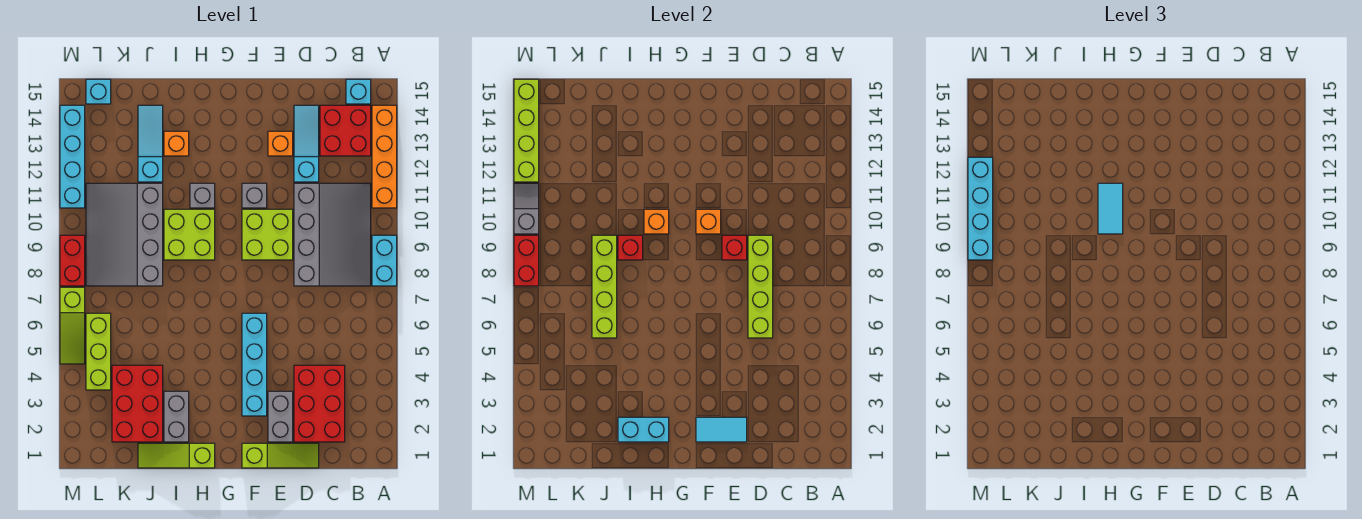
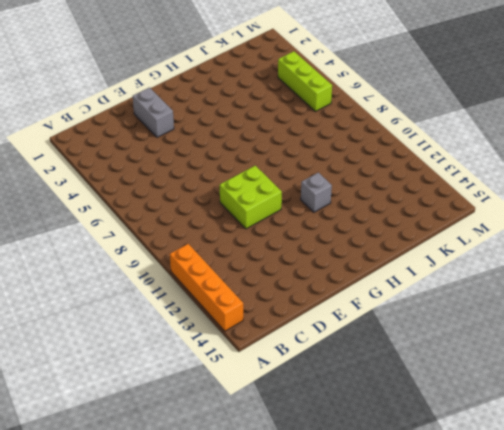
none -> cyan brick A8:A9 level 1
none -> grey slope B8:D11 level 1 top D
none -> red brick B13:C14 level 1
none -> cyan brick B15 level 1

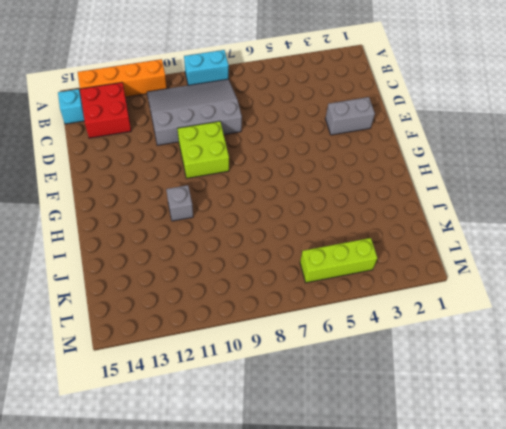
none -> red brick C2:D4 level 1
none -> lime slope D1:F1 level 1 top F
none -> cyan slope D12:D14 level 1 top 12
none -> orange brick E13 level 1

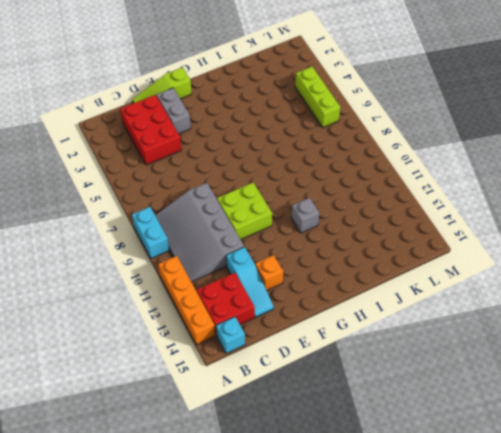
none -> cyan brick F3:F6 level 1
none -> grey brick F11 level 1
none -> lime slope H1:J1 level 1 top H
none -> lime brick H9:I10 level 1

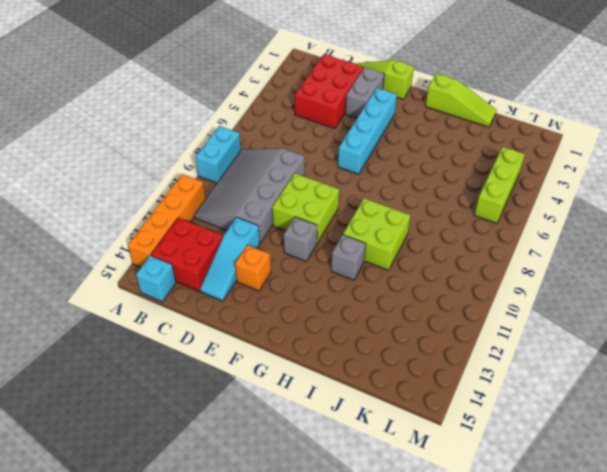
none -> grey brick I2:I3 level 1
none -> orange brick I13 level 1
none -> red brick J2:K4 level 1
none -> grey slope J8:L11 level 1 top J

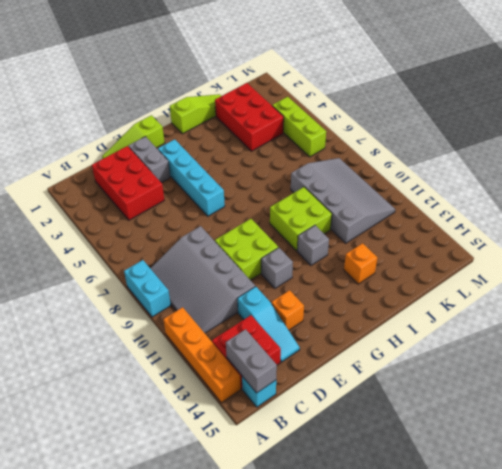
grey brick B14:B15 level 2 -> grey brick I2:I3 level 1
none -> cyan slope J12:J14 level 1 top 12
none -> cyan brick L15 level 1
none -> lime slope M5:M7 level 1 top 7
none -> red brick M8:M9 level 1

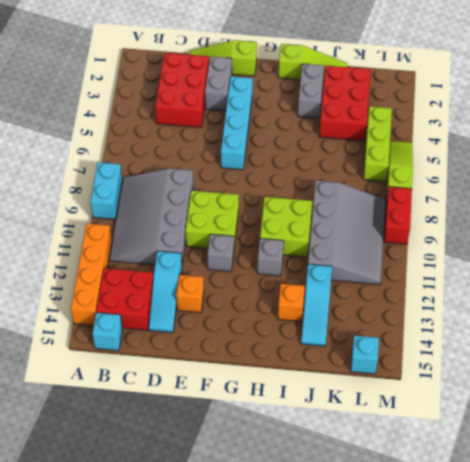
none -> cyan brick M11:M14 level 1
none -> lime brick D6:D9 level 2
none -> cyan tile E2:F2 level 2
none -> red brick E9 level 2

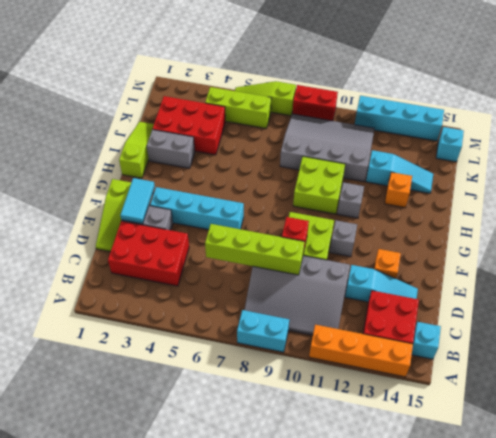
none -> orange brick F10 level 2
none -> cyan brick H2:I2 level 2
none -> orange brick H10 level 2
none -> red brick I9 level 2

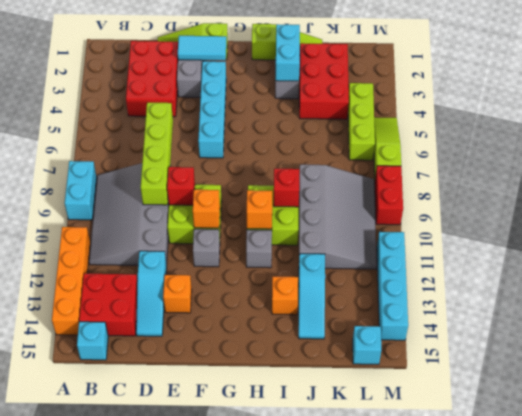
cyan brick I2:I3 level 2 -> cyan brick H2:I2 level 2
none -> lime brick J6:J9 level 2
none -> red brick M8:M9 level 2
none -> grey slope M10:M11 level 2 top 10
none -> lime brick M12:M15 level 2

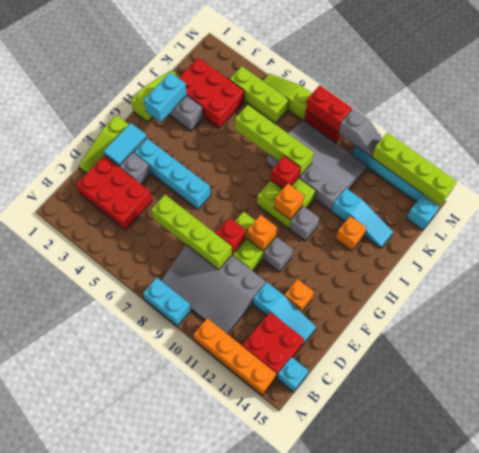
none -> cyan tile H10:H11 level 3
none -> cyan brick M9:M12 level 3

